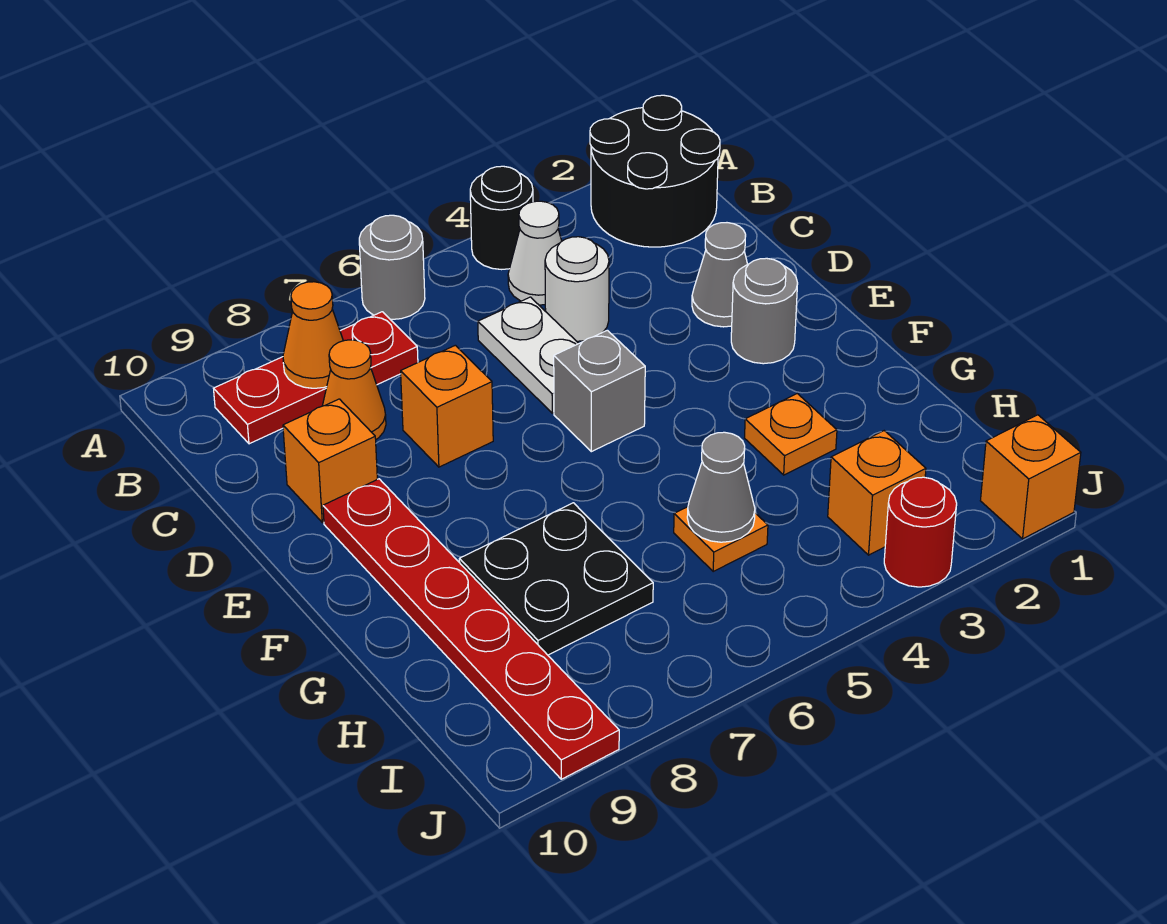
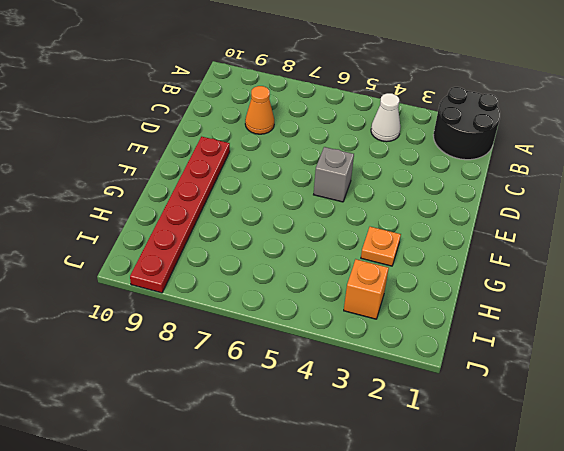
none -> black round brick A4 level 1
none -> grey round brick A6 level 1
none -> red plate B7:B9 level 1

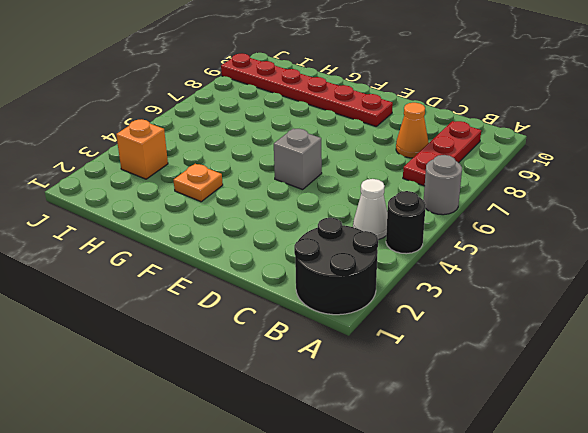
none -> white round brick C4 level 1
none -> white plate C5:D5 level 1
none -> grey cone D2 level 1

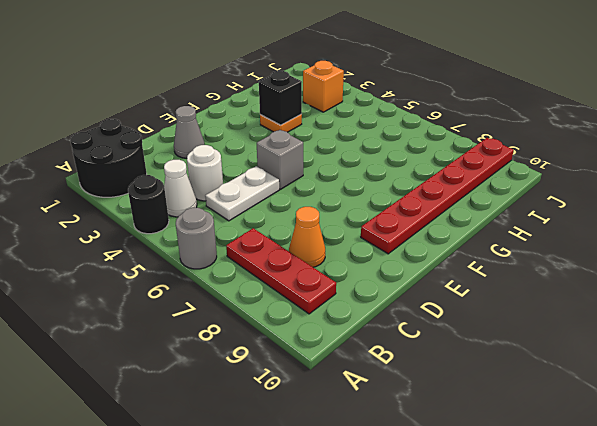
black brick G3 level 2 -> none
none -> orange brick D7 level 1
none -> orange brick D9 level 1
none -> grey round brick E2 level 1

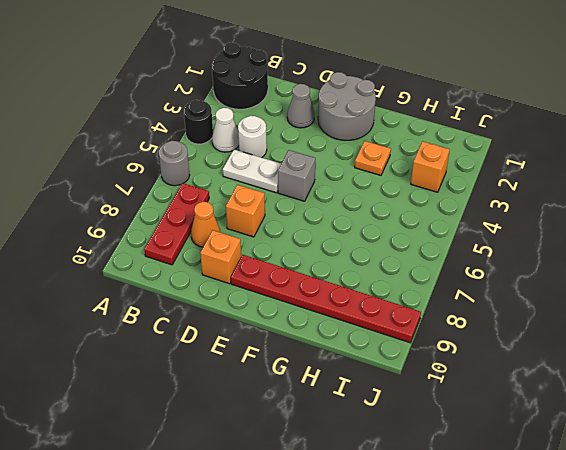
grey round brick E1:F2 level 1 -> grey round brick E2 level 1
none -> black plate G7:H8 level 1
none -> orange plate H5 level 1
none -> orange brick J1 level 1

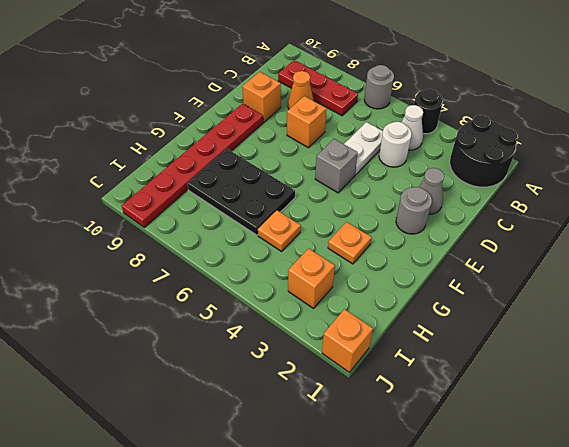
black plate G6:H8 level 1 -> black plate G7:H8 level 1
none -> red round brick J3 level 1
none -> orange cone B8 level 2
none -> grey cone H5 level 2

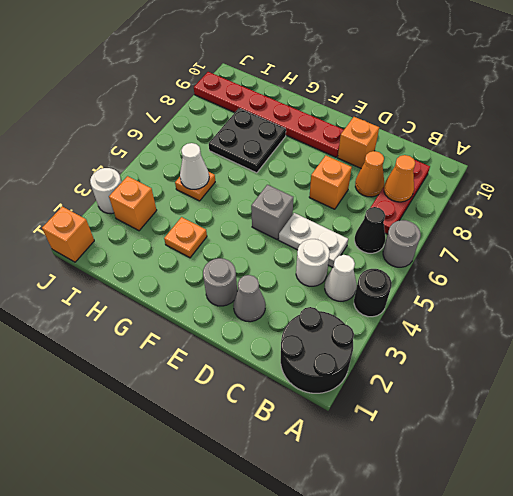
black cone B6 level 1 -> none
white cone H5 level 2 -> grey cone H5 level 2
white round brick J3 level 1 -> red round brick J3 level 1

